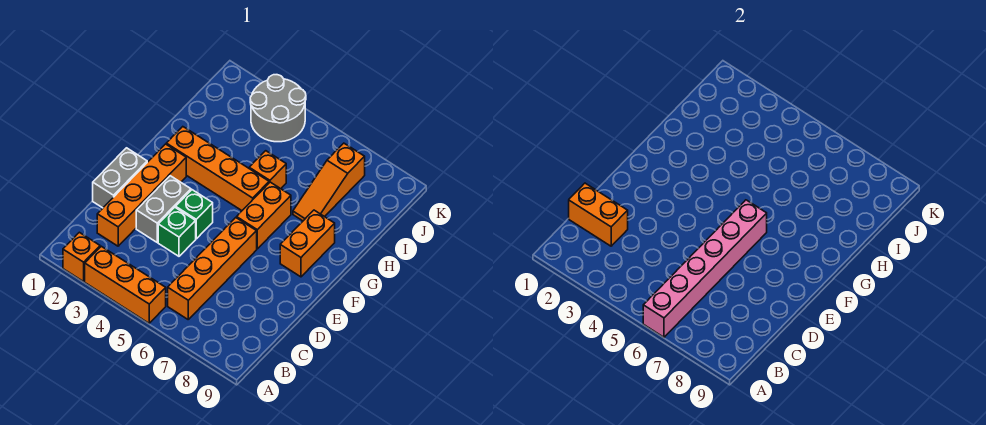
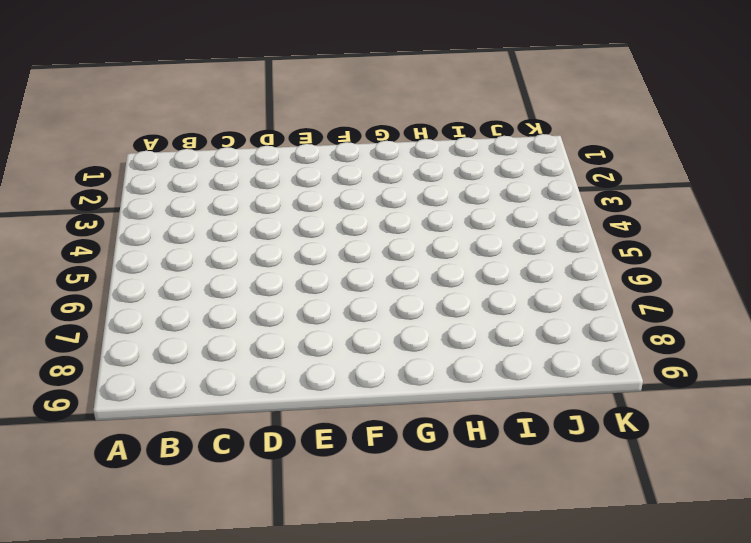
none -> orange brick A2 level 1
none -> orange brick A3:A5 level 1
none -> orange brick B6:E6 level 1

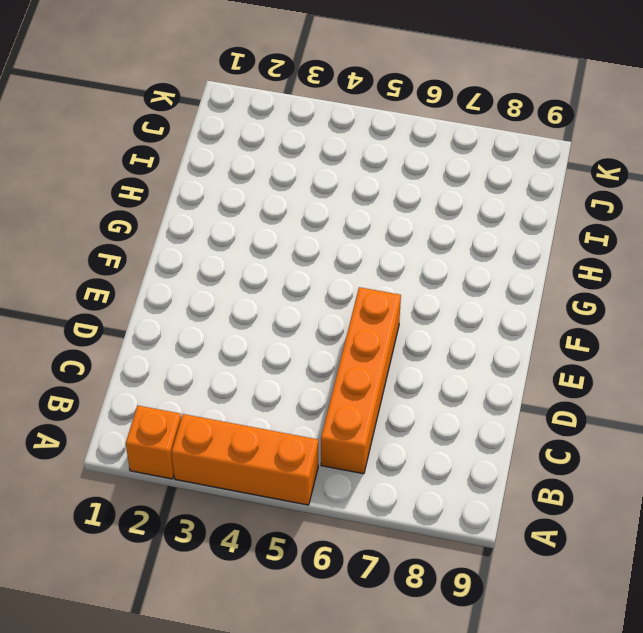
none -> orange brick C2:F2 level 1
none -> grey brick D1:E1 level 1
none -> grey brick D3:E3 level 1

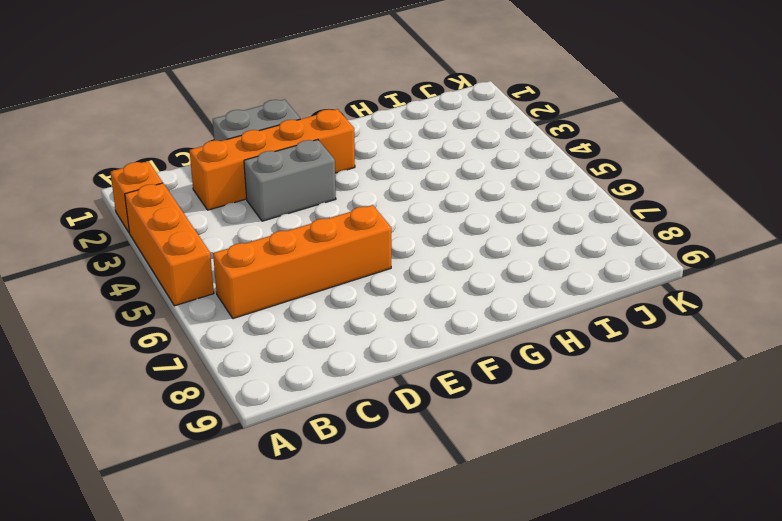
none -> green brick D4 level 1
none -> green brick E4 level 1
none -> orange brick F6:G6 level 1

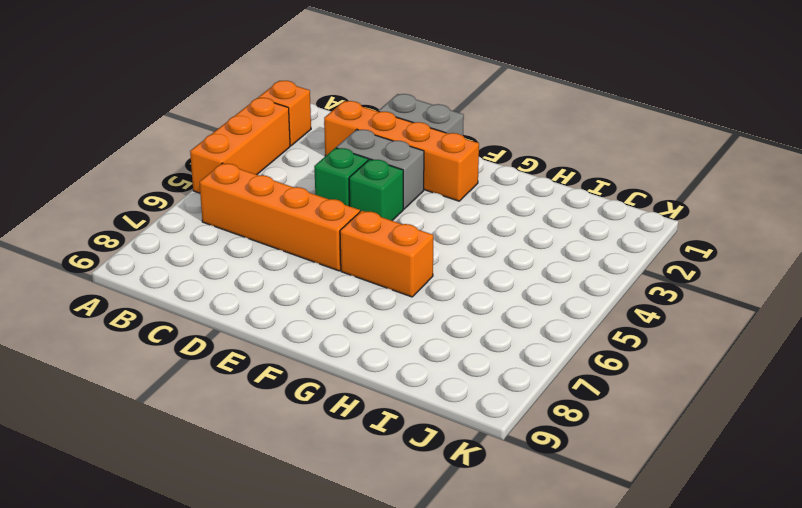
none -> orange brick F8:G8 level 1
none -> orange brick G2:G5 level 1
none -> orange brick H5 level 1

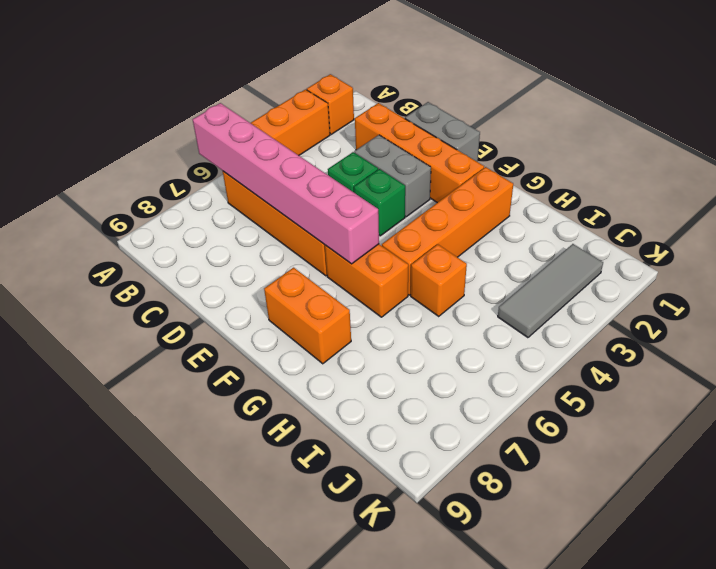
grey tile J2:J4 level 1 -> grey round brick J3:K4 level 1
none -> orange slope H7:J7 level 1 top J
none -> orange brick C1:C2 level 2

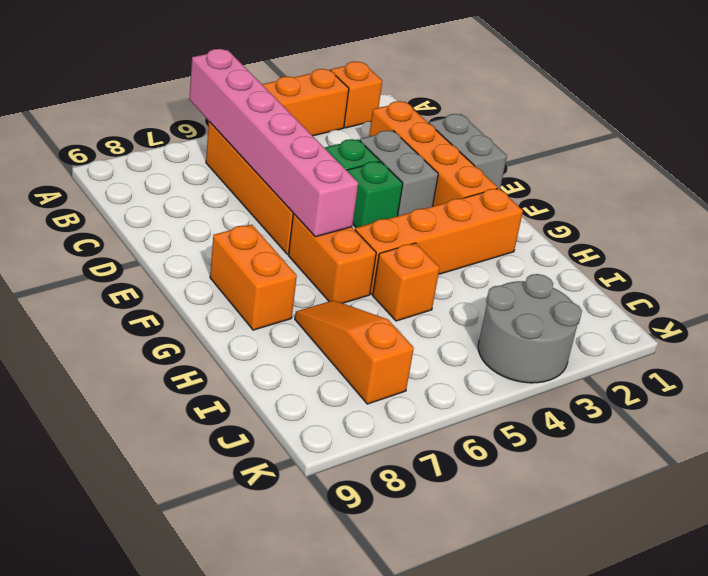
none -> orange brick C1:C2 level 2

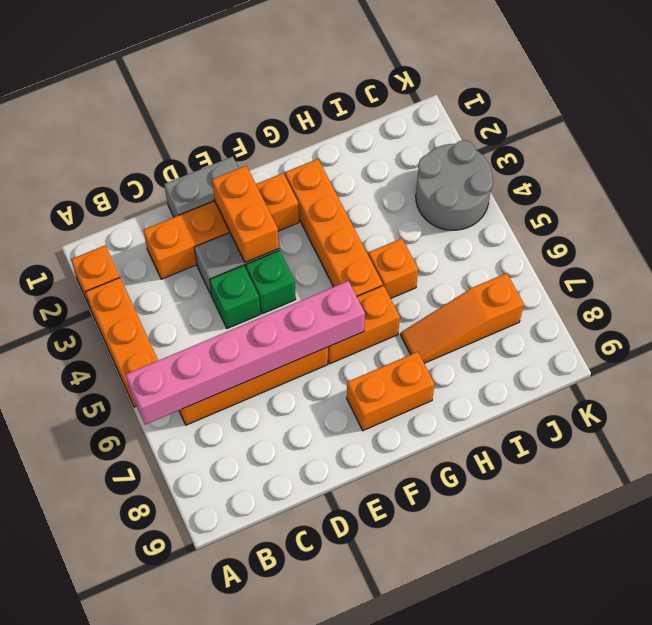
orange brick E2:E3 level 2 -> orange brick C1:C2 level 2

